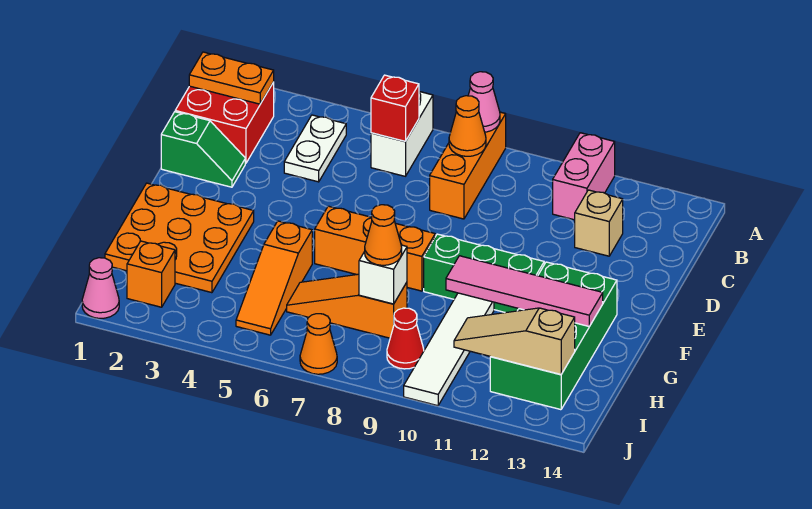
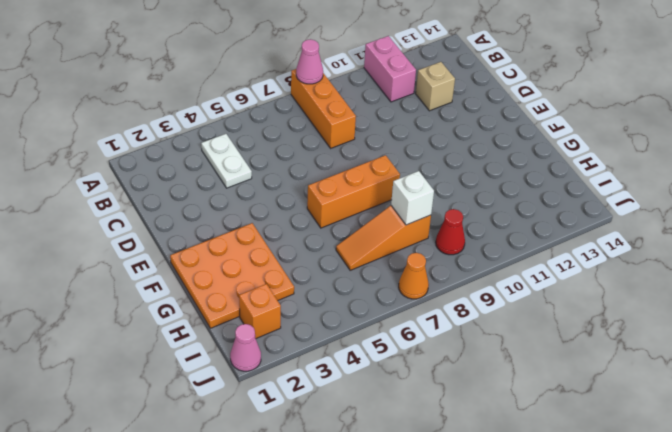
none -> white brick A6:B6 level 1
none -> red brick B1:C2 level 1
none -> green slope D1:D2 level 1 top 1

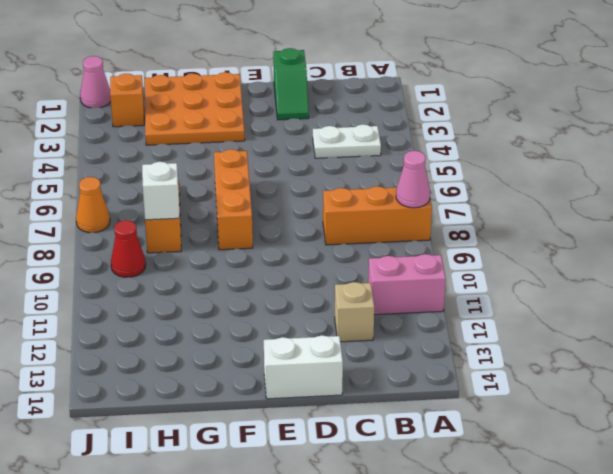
white brick D14:E14 level 1 -> white brick A6:B6 level 1
none -> red brick B1:C2 level 1
none -> green brick F9:F11 level 1
none -> green brick F12:I13 level 1

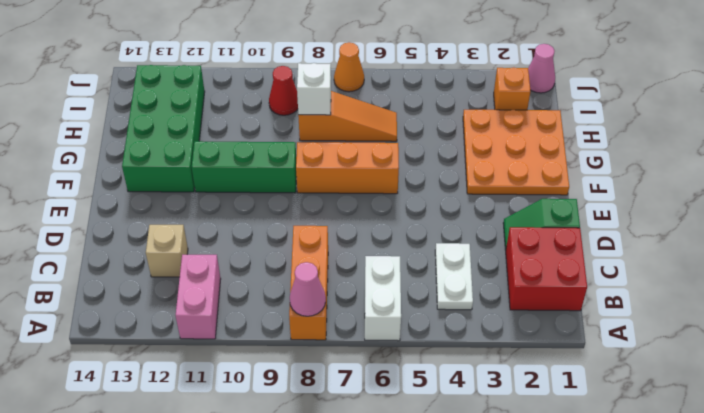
none -> orange slope G5:I5 level 1 top G
none -> white tile G10:J10 level 1
none -> orange plate B1:B2 level 2

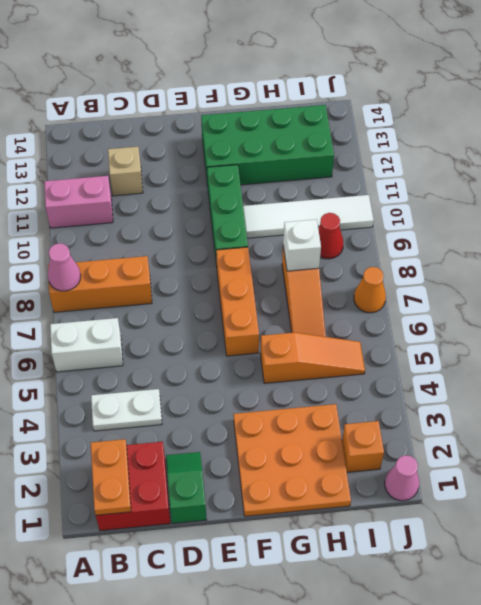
none -> red brick B6 level 2
none -> orange cone B8 level 2
none -> pink tile G10:G13 level 2

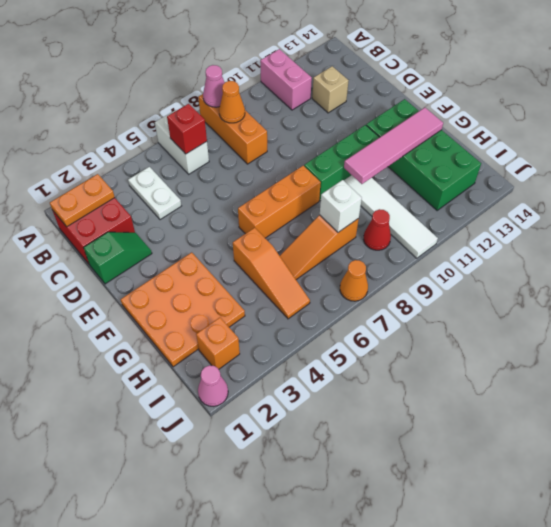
none -> tan slope I11:I13 level 2 top 13
none -> orange cone H8 level 3

